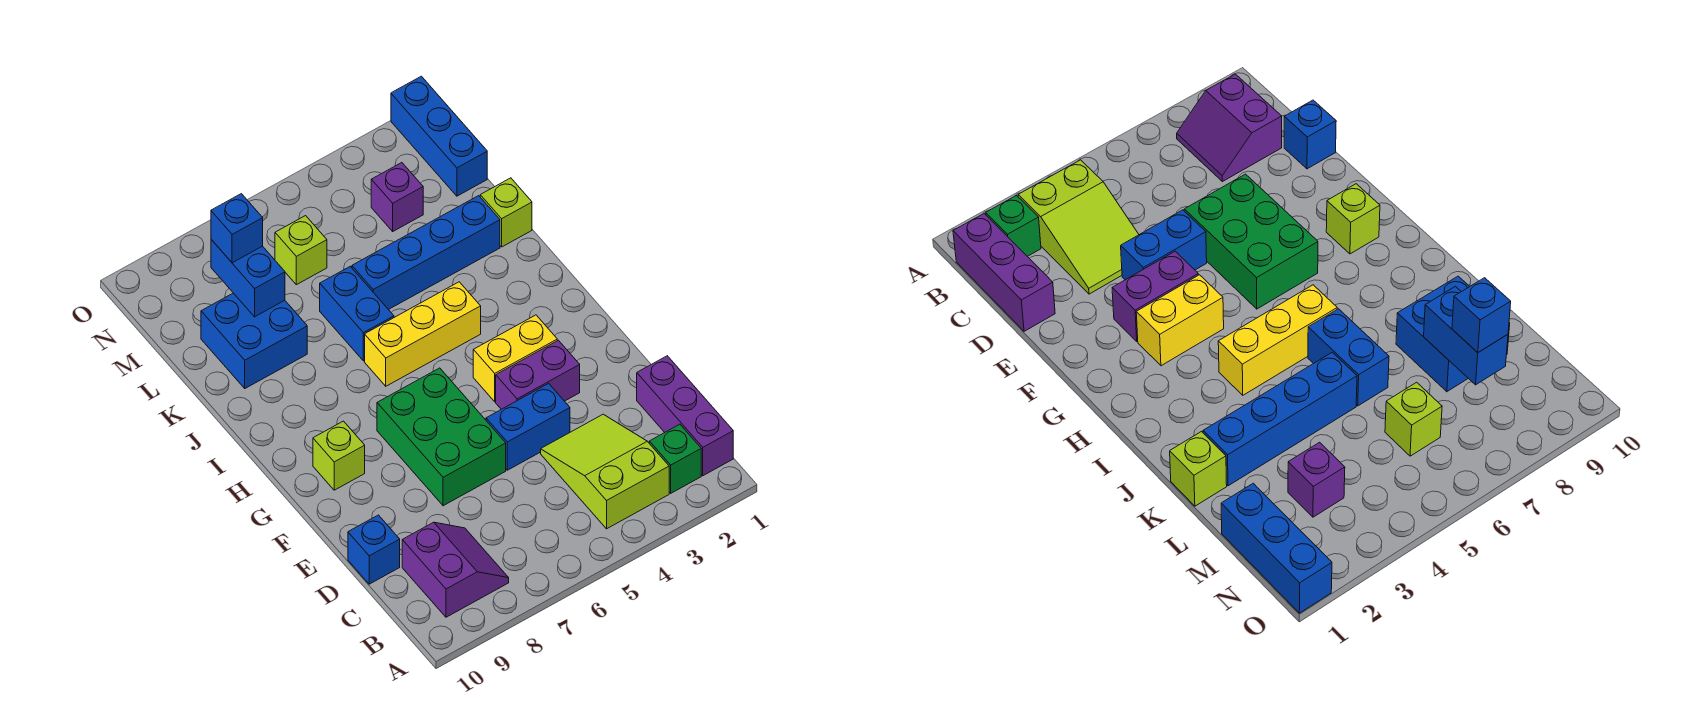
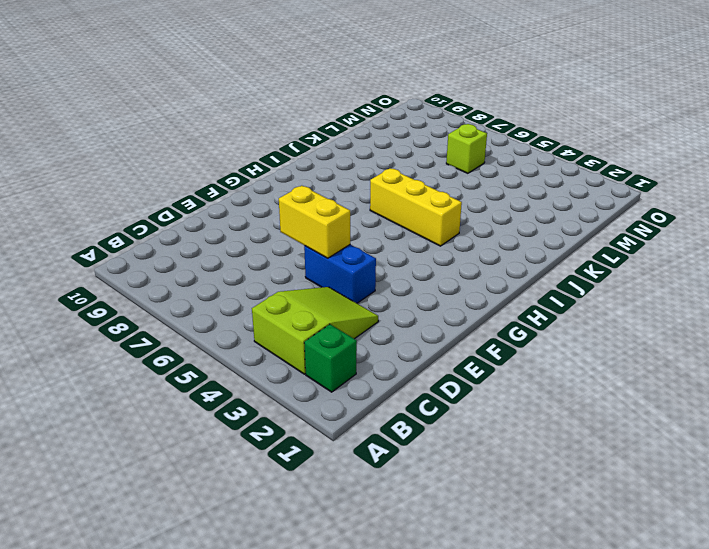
yellow brick E5:E6 level 2 -> yellow brick G3:G4 level 1
none -> purple brick B1:D1 level 1
none -> purple slope B8:C9 level 1 top 9
none -> blue brick D10 level 1

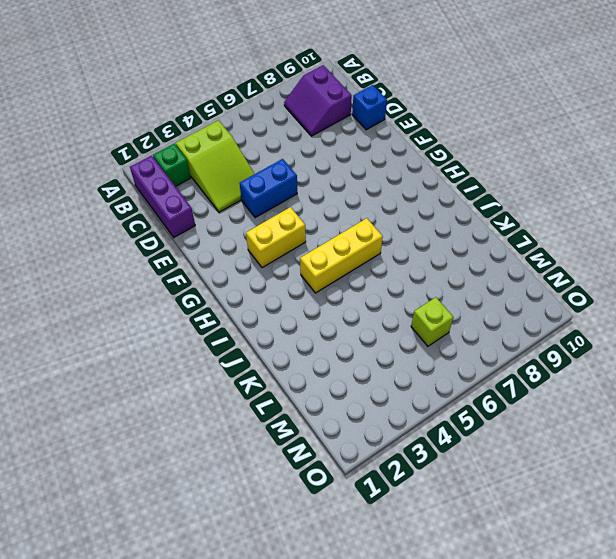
none -> green brick E6:G7 level 1
none -> purple brick F3:F4 level 1
none -> lime brick G9 level 1

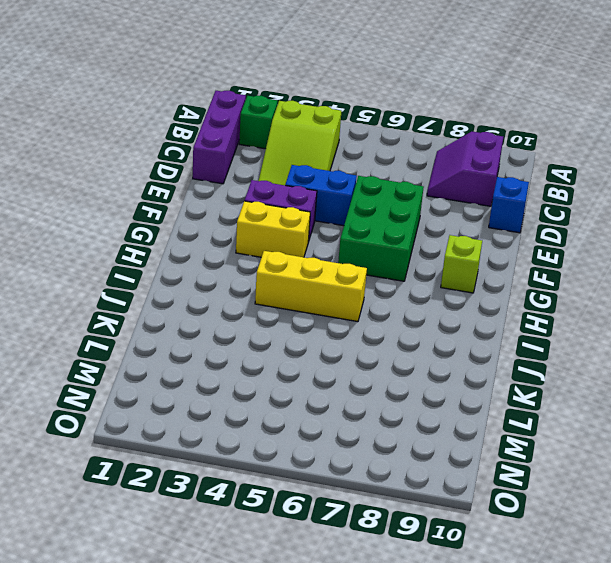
none -> blue brick J6:K6 level 1
none -> lime brick K1 level 1
none -> blue brick K2:K5 level 1

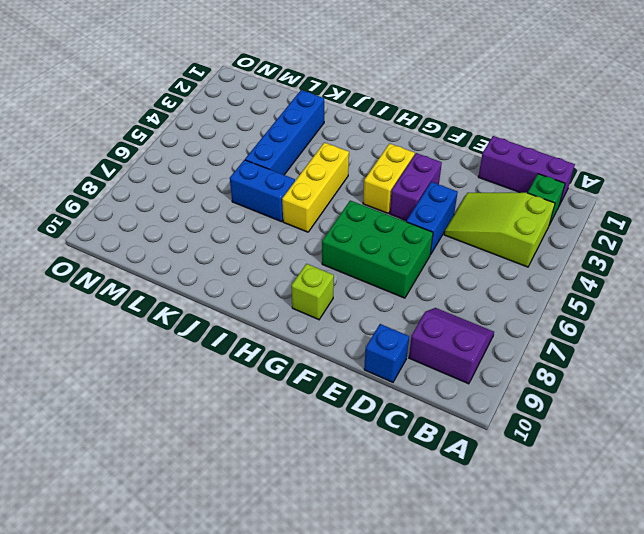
none -> lime brick K1 level 1
none -> blue brick K8:L9 level 1
none -> blue brick M1:O1 level 1

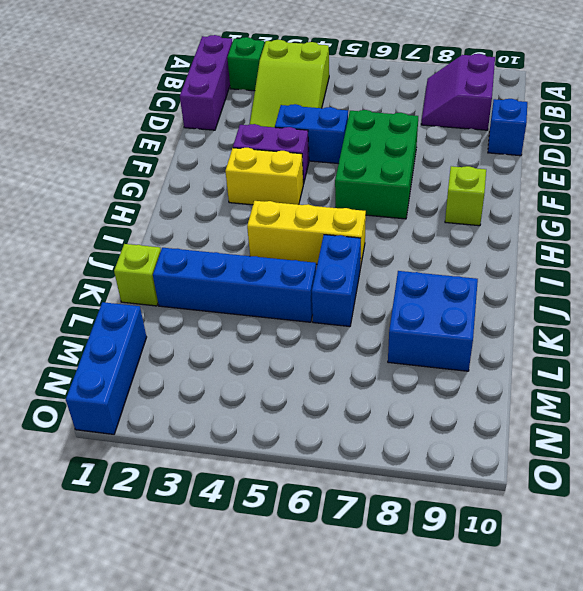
none -> purple brick M3 level 1
none -> lime brick M6 level 1
none -> blue brick L8:M8 level 2

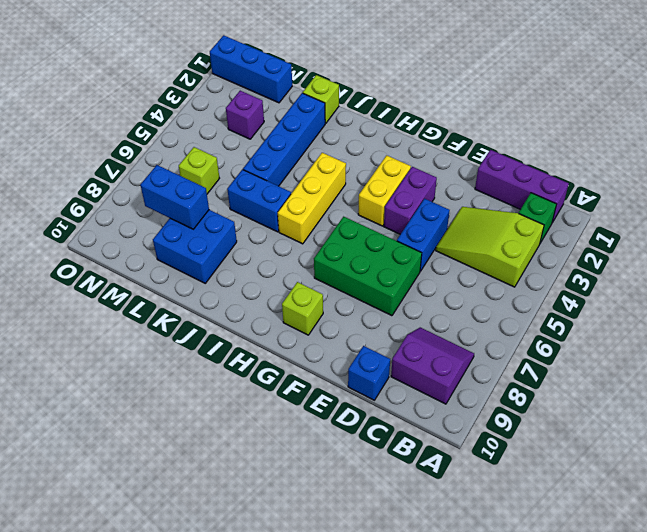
none -> blue brick M8 level 3

